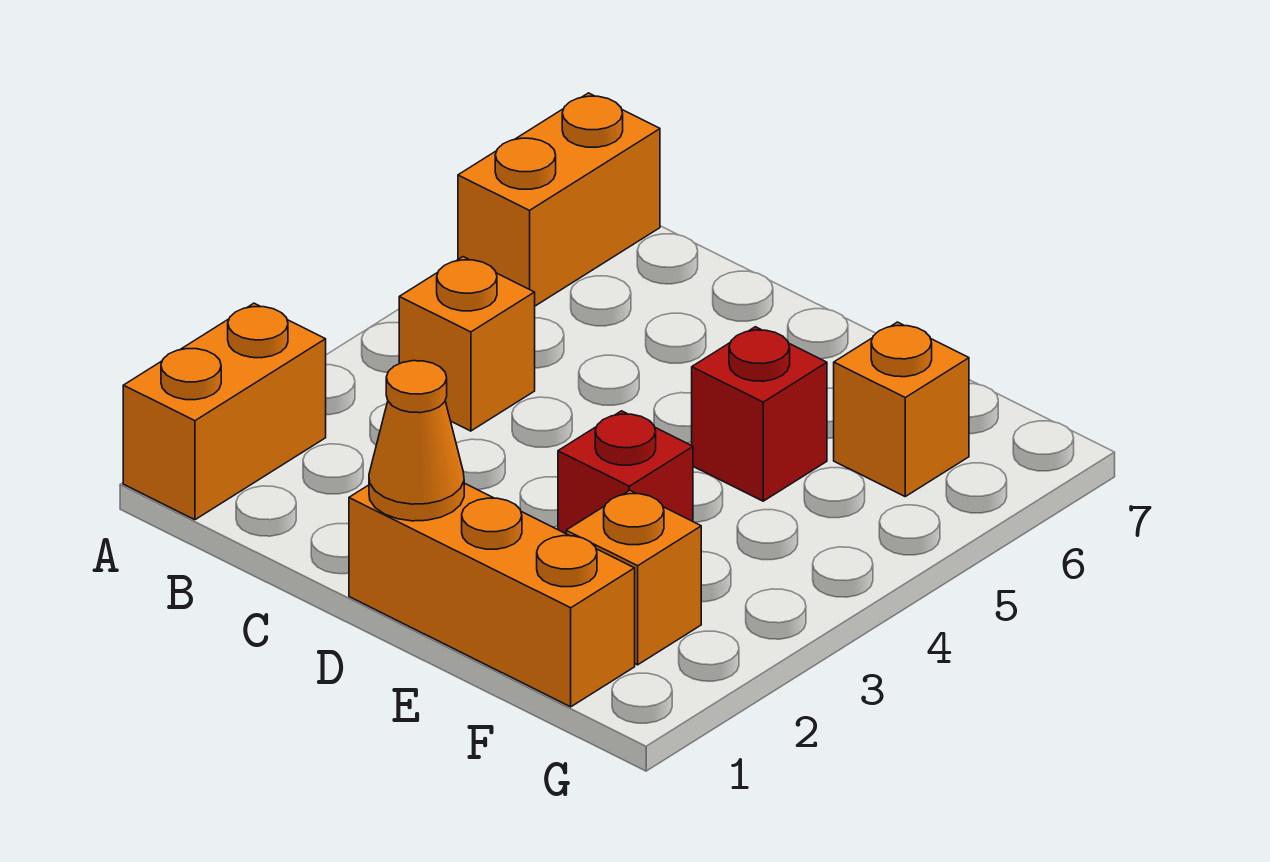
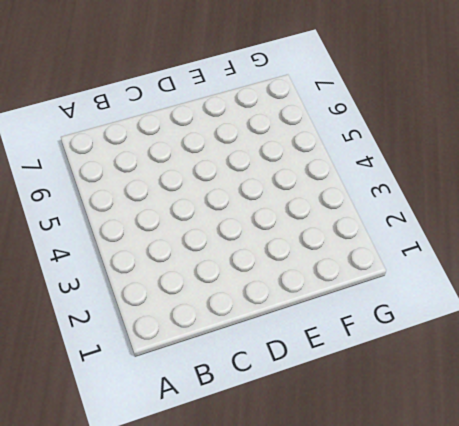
none -> orange brick A1:A2 level 1
none -> orange brick A6:A7 level 1

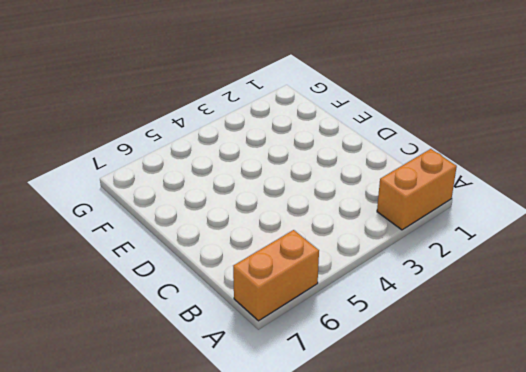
none -> orange brick B4 level 1
none -> orange brick D1:F1 level 1

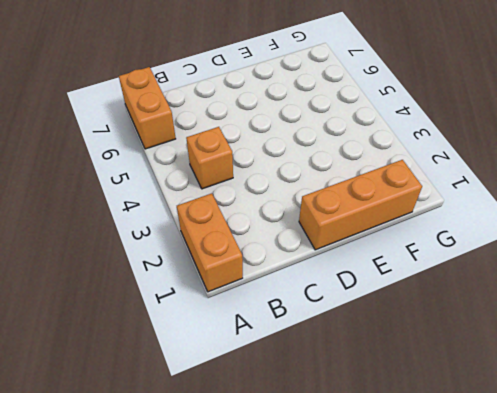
none -> red brick E3 level 1
none -> red brick E5 level 1

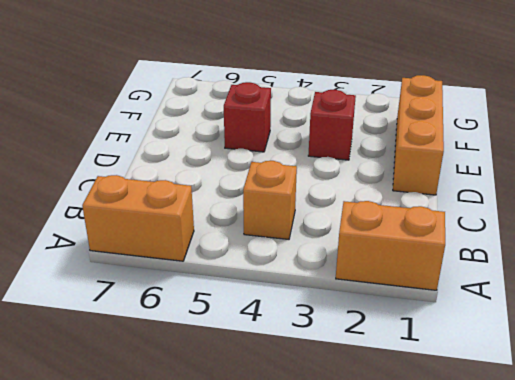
none -> orange brick F2 level 1
none -> orange brick F6 level 1

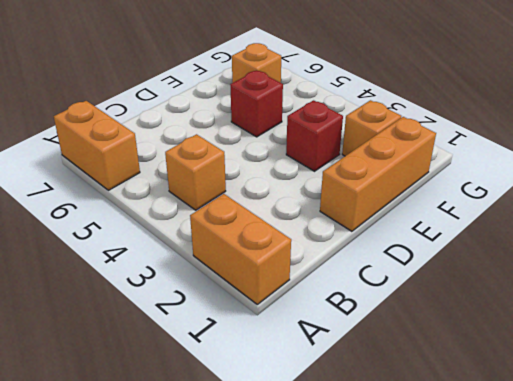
none -> orange cone D1 level 2

